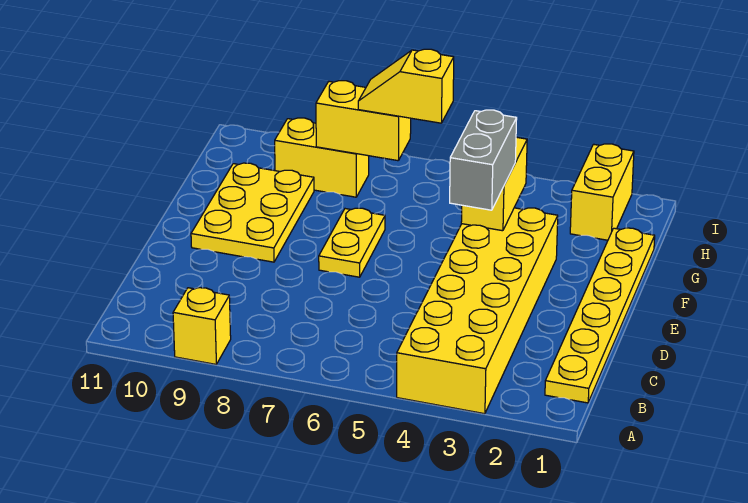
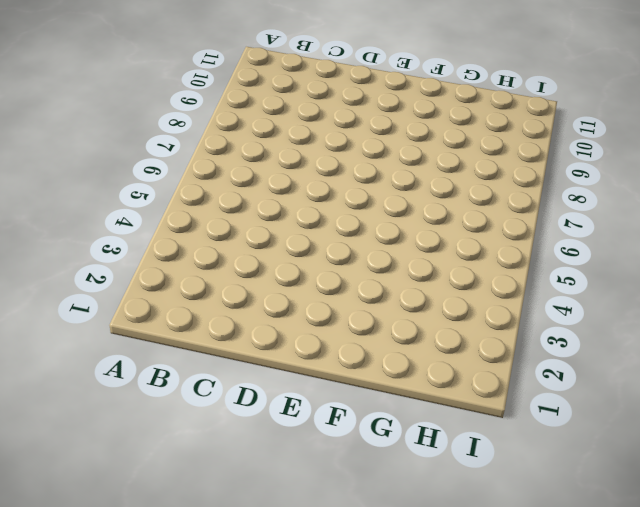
none -> yellow brick A3:F4 level 1
none -> yellow brick A9 level 1

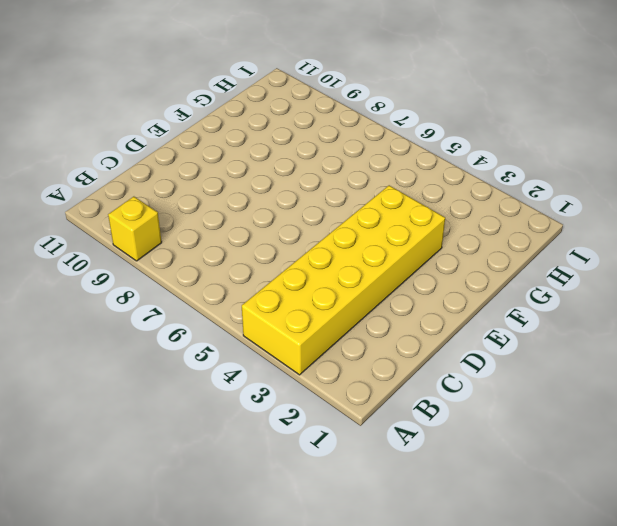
none -> yellow plate B1:G1 level 1
none -> yellow plate E7:F7 level 1

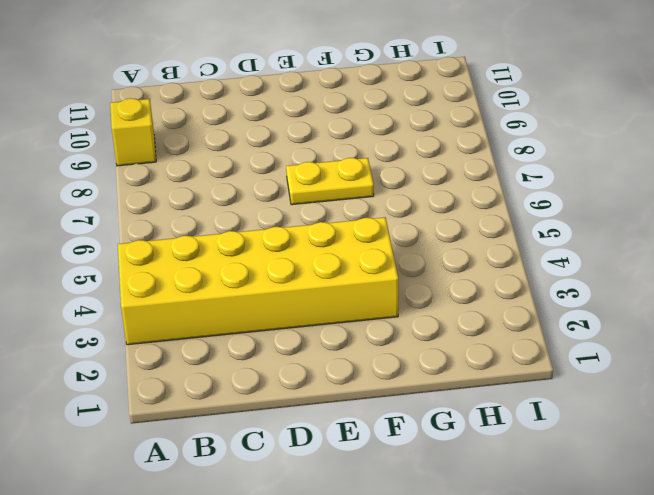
none -> yellow plate B1:G1 level 1
none -> yellow plate E9:G10 level 1

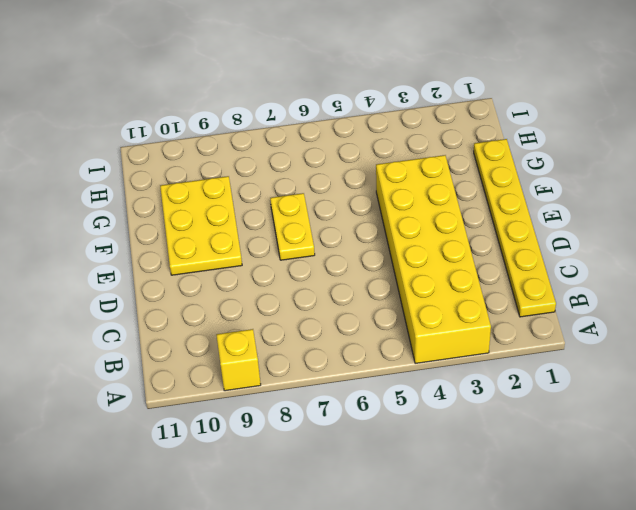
none -> yellow brick H2:I2 level 1
none -> yellow brick H8:H9 level 1

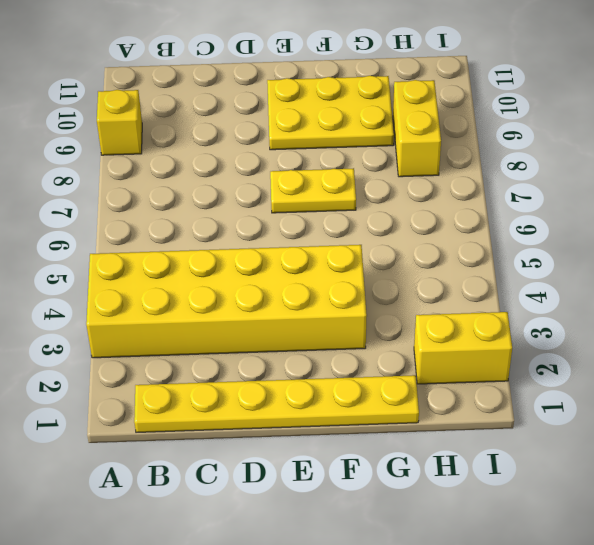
none -> yellow brick F4:G4 level 2
none -> yellow brick H7:H8 level 2

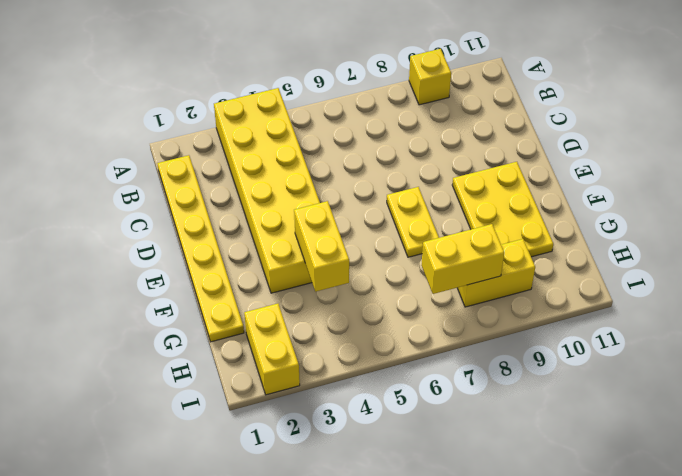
none -> grey brick E4:F4 level 3
none -> yellow slope H6:H7 level 3 top 6

